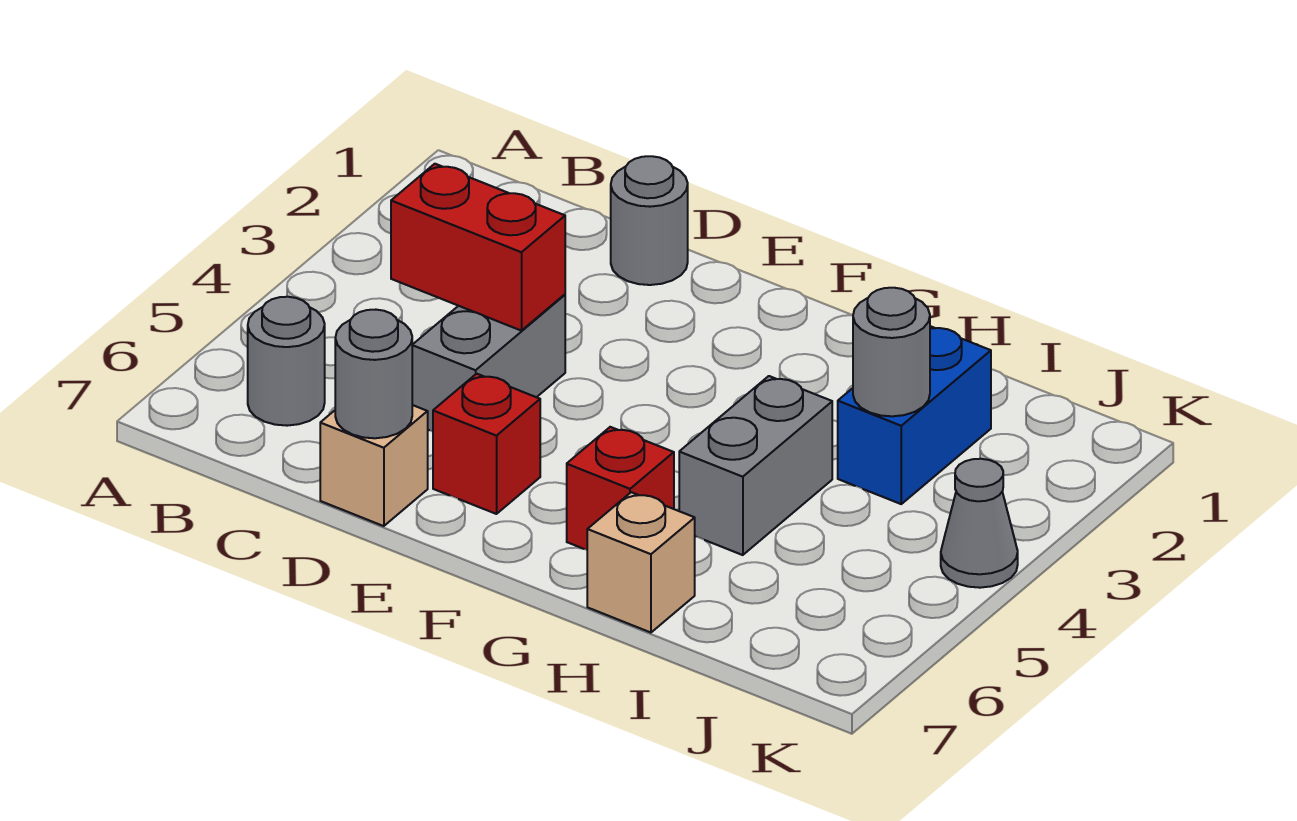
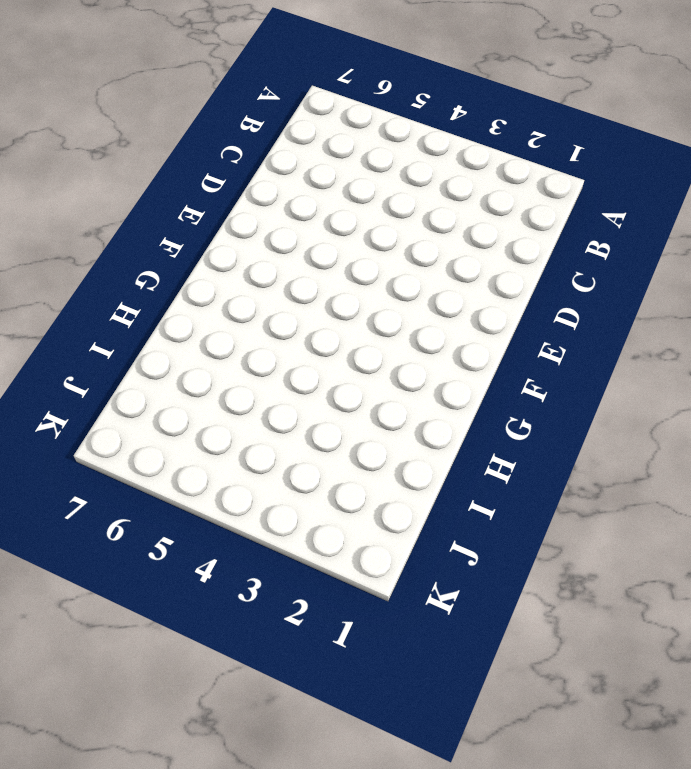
none -> grey round brick B6 level 1
none -> grey round brick D1 level 1
none -> grey brick D4:D5 level 1

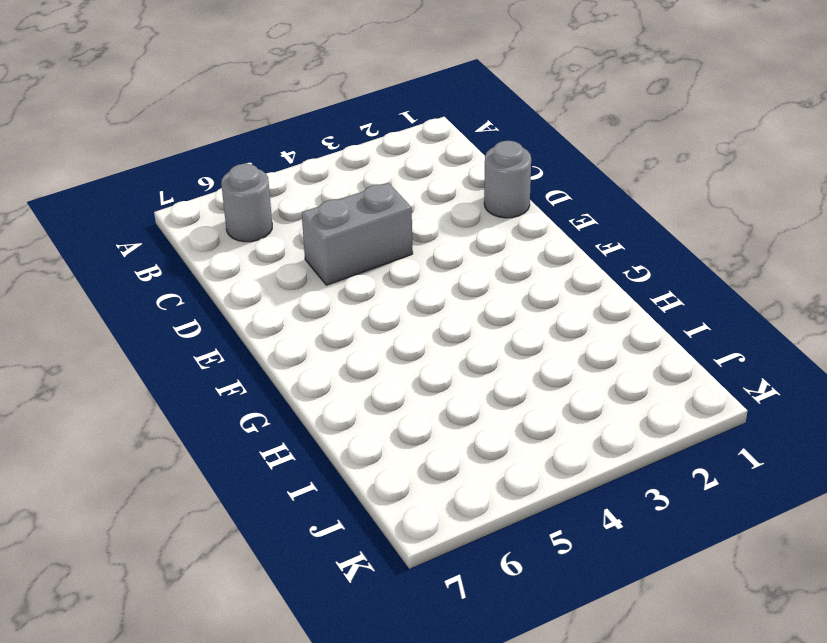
none -> tan brick D7 level 1
none -> red brick E6 level 1
none -> red brick G6 level 1

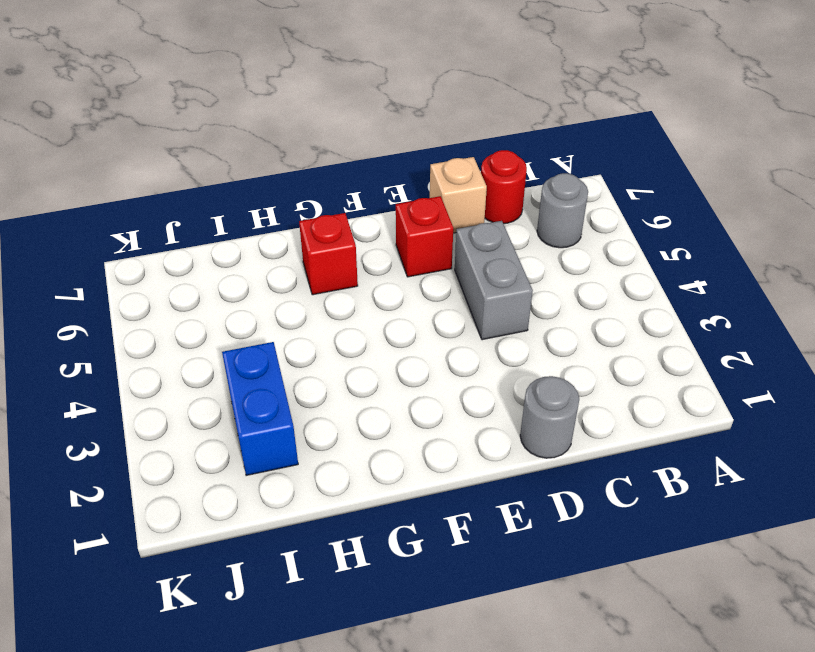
red round brick C7 level 1 -> none
none -> grey brick H4:H5 level 1
none -> tan brick H7 level 1
none -> grey cone K4 level 1

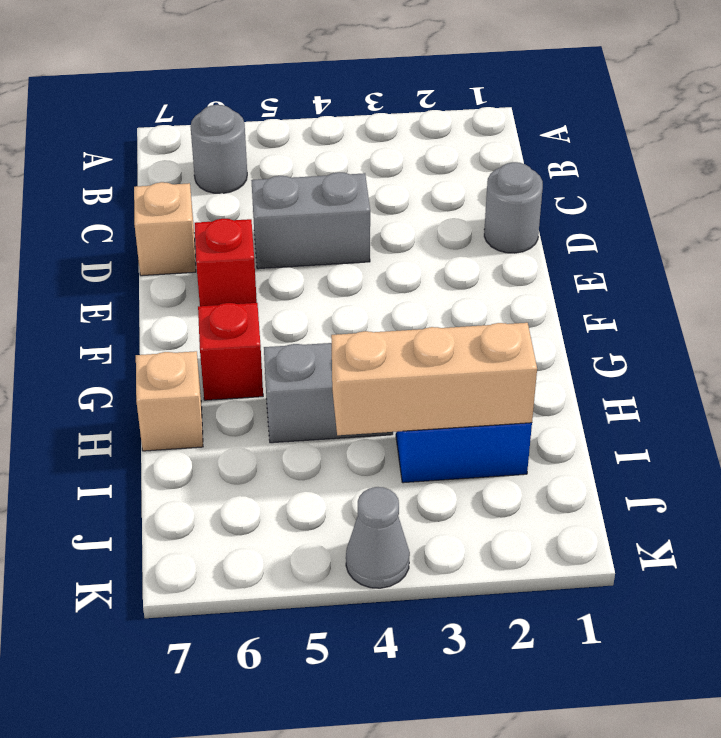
tan brick I2:I4 level 2 -> grey round brick I3 level 2
none -> red brick C4:D4 level 2
none -> grey round brick D7 level 2

